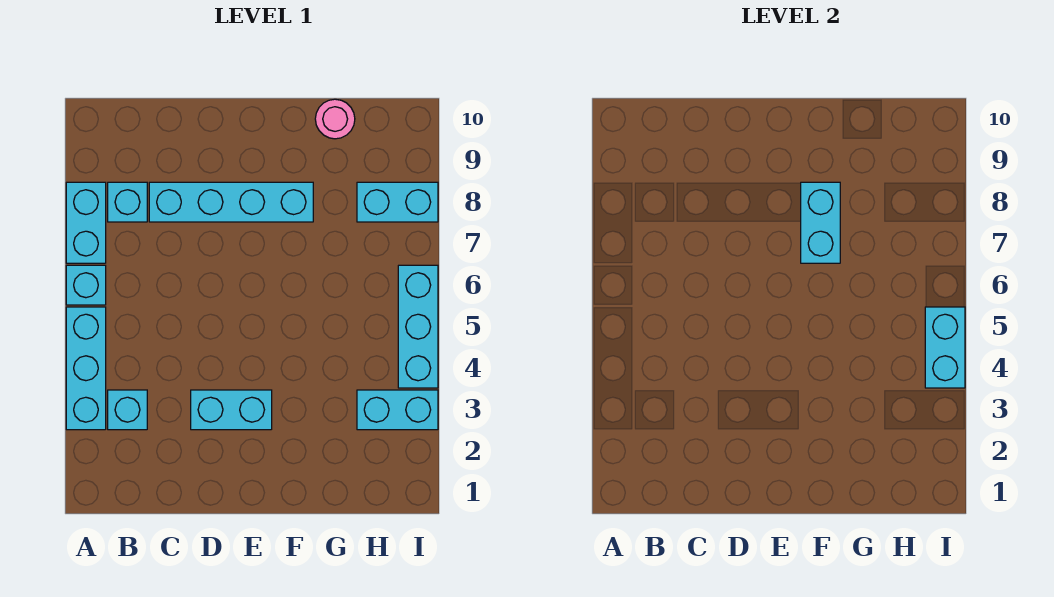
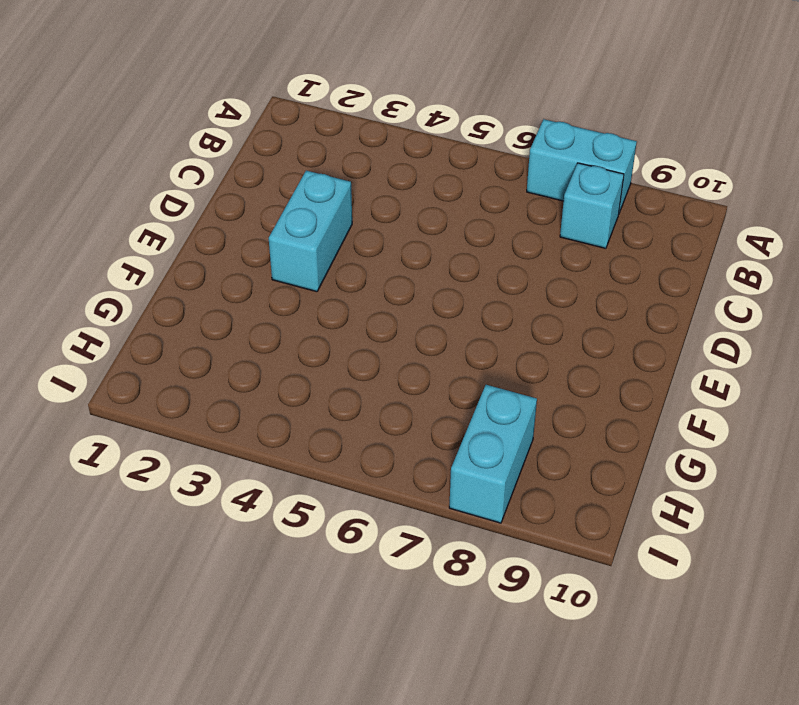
none -> cyan brick A3:A5 level 1
none -> cyan brick A6 level 1
none -> cyan brick B3 level 1

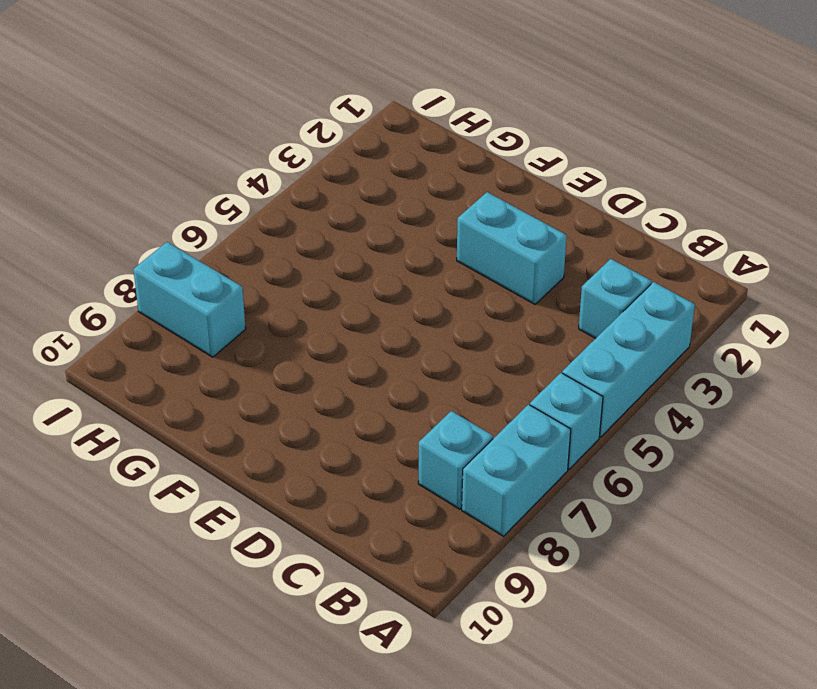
none -> cyan brick C8:F8 level 1
none -> pink round brick G10 level 1
none -> cyan brick H3:I3 level 1

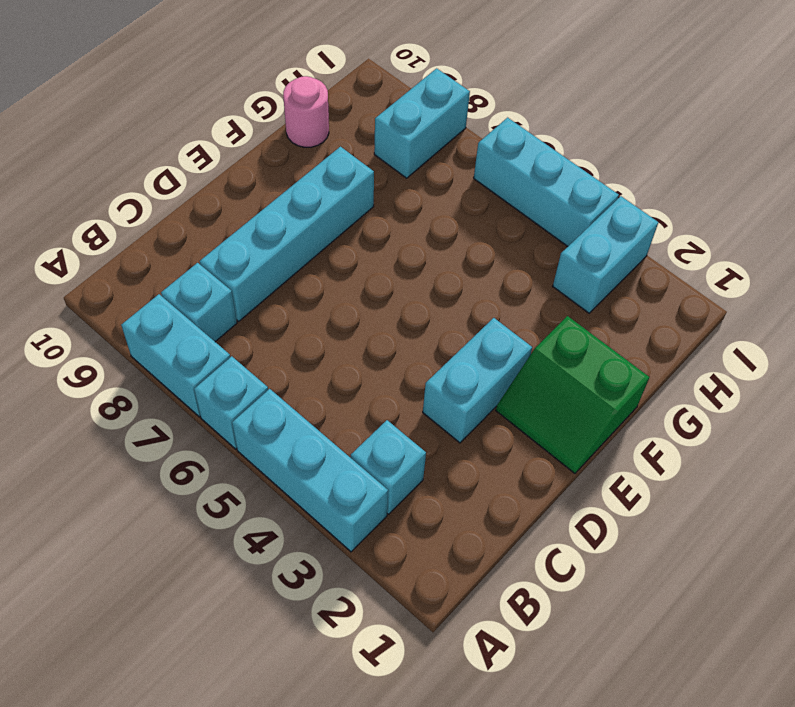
green slope E1:F2 level 1 top F -> none
none -> cyan brick F7:F8 level 2
none -> cyan brick I4:I5 level 2

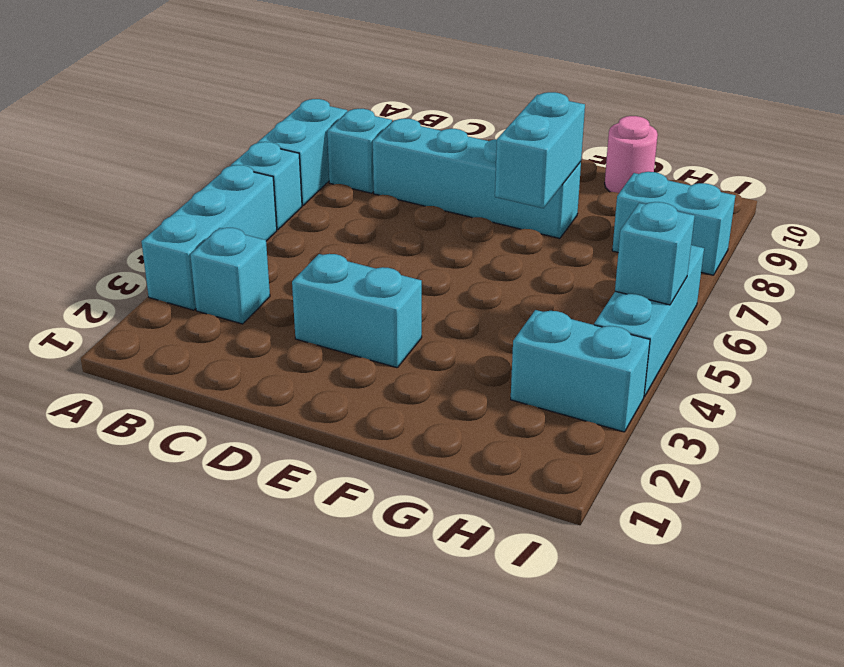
cyan brick I5 level 2 -> cyan brick I4:I5 level 2

